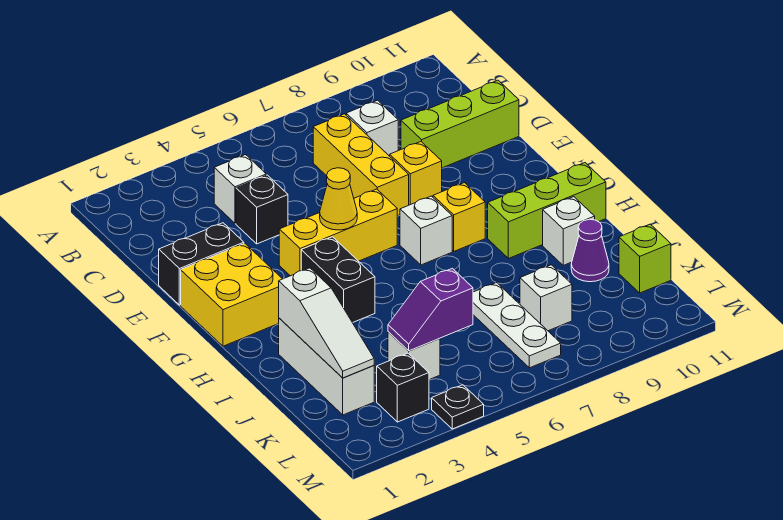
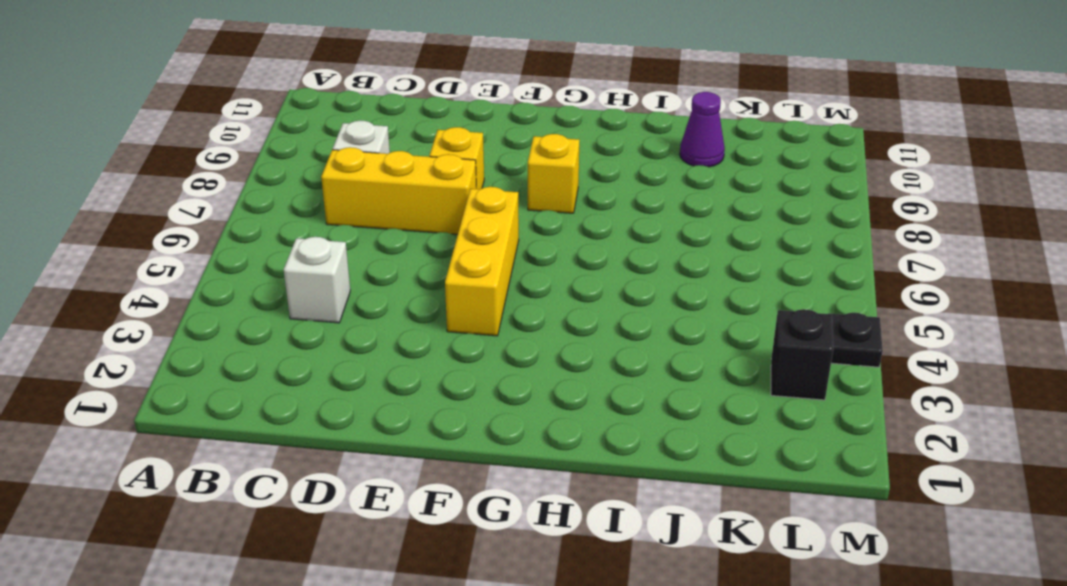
none -> black brick D4 level 1
none -> lime brick D9:D11 level 1
none -> black brick E1:E2 level 1

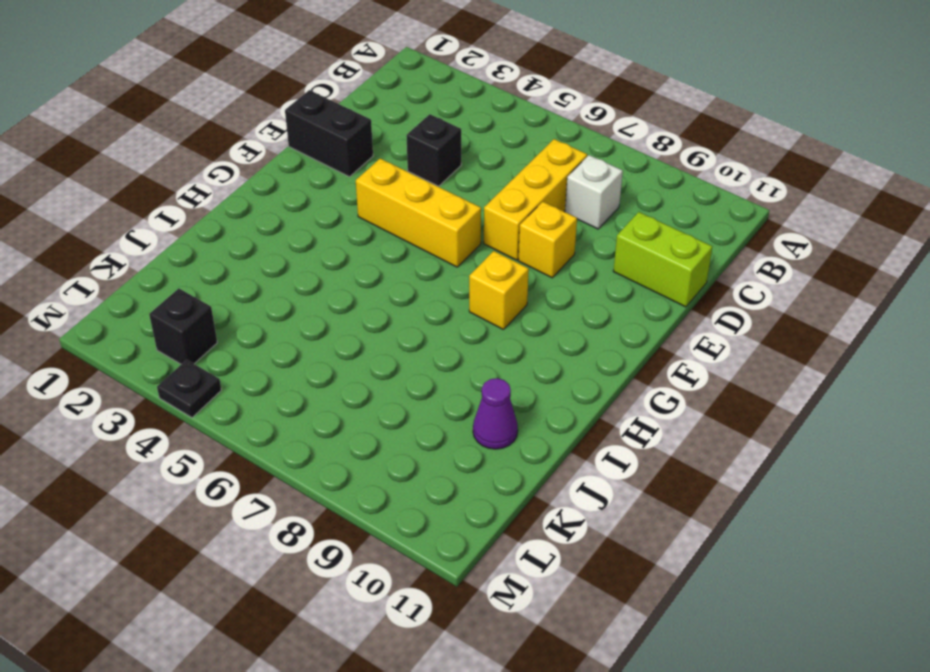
lime brick D10:D11 level 1 -> lime brick D9:D11 level 1
none -> white brick C4 level 1
none -> yellow brick F1:G2 level 1
none -> black brick G4:H4 level 1

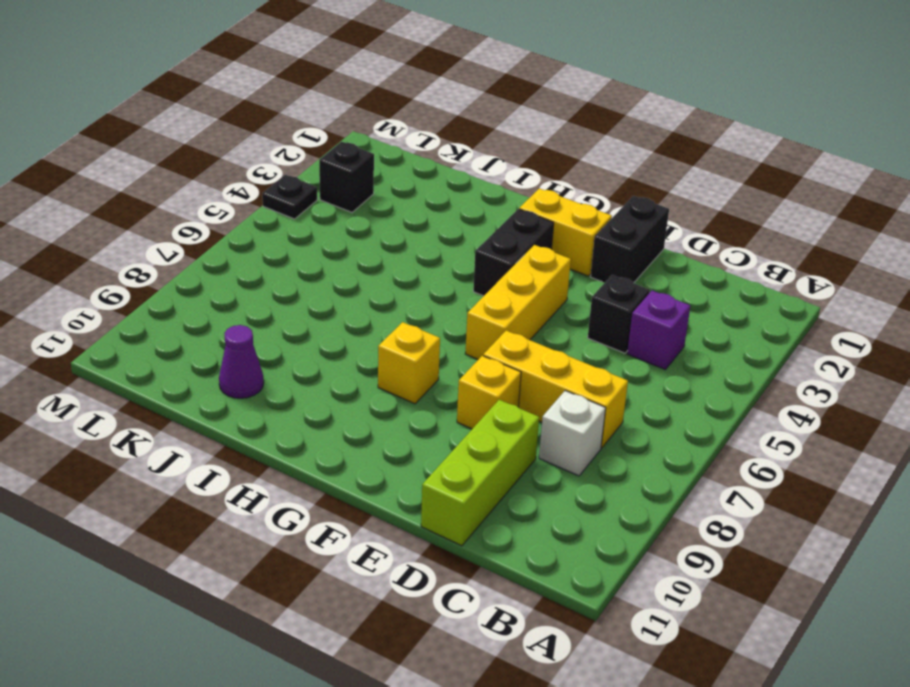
purple brick C4 level 1 -> white brick C4 level 1
yellow brick F2:G2 level 1 -> yellow brick F1:G2 level 1
black brick G3:G4 level 1 -> black brick G4:H4 level 1
none -> white brick G7 level 1
none -> lime brick H9:H11 level 1
none -> white brick I2:K2 level 1

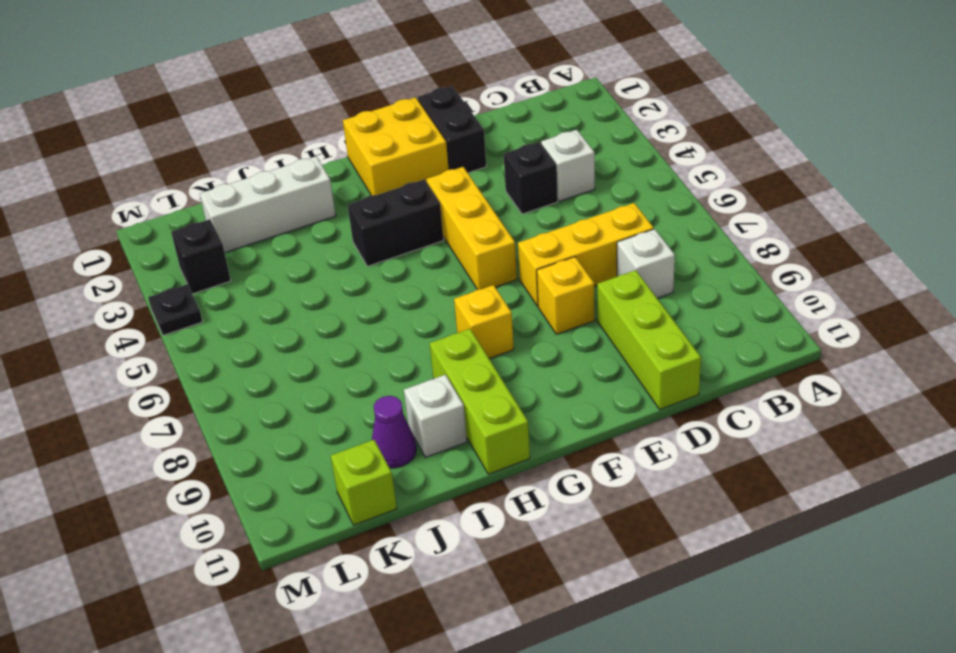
none -> white brick G7 level 1
none -> white plate J7:L7 level 1
none -> white brick K4 level 1

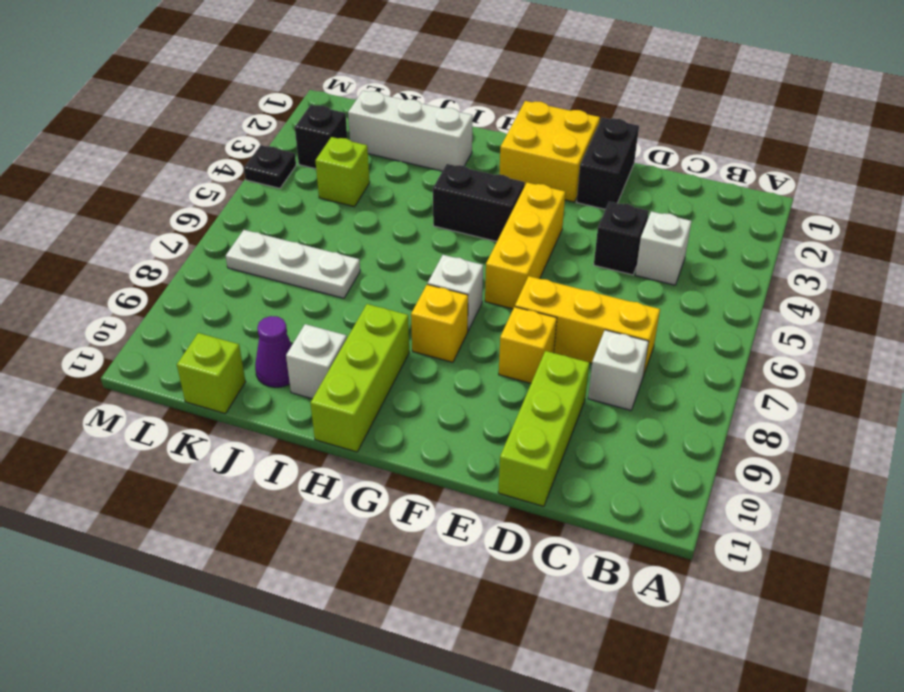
lime brick K4 level 1 -> white brick K4 level 1
none -> white brick K8 level 1
none -> yellow cone F5 level 2
none -> white slope I2:K2 level 2 top I

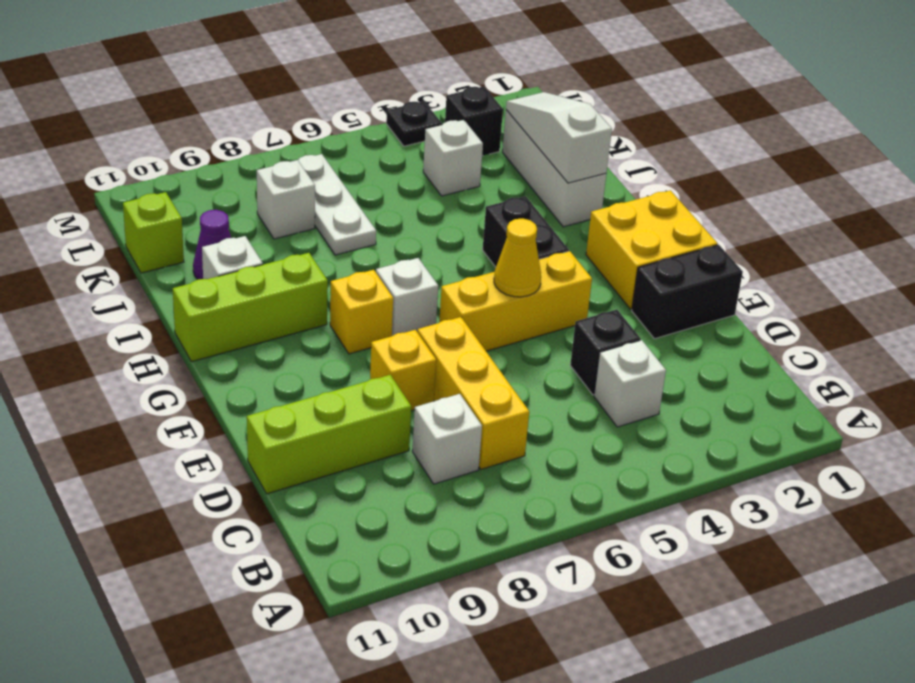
none -> purple slope K4:K5 level 2 top 5

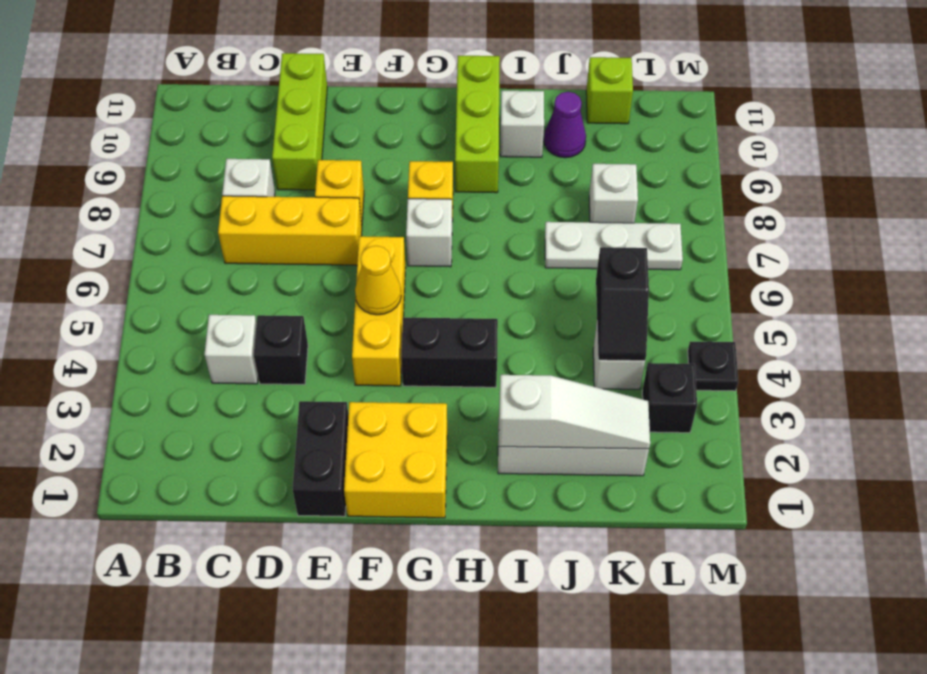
black slope K4:K5 level 2 top 5 -> purple slope K4:K5 level 2 top 5

